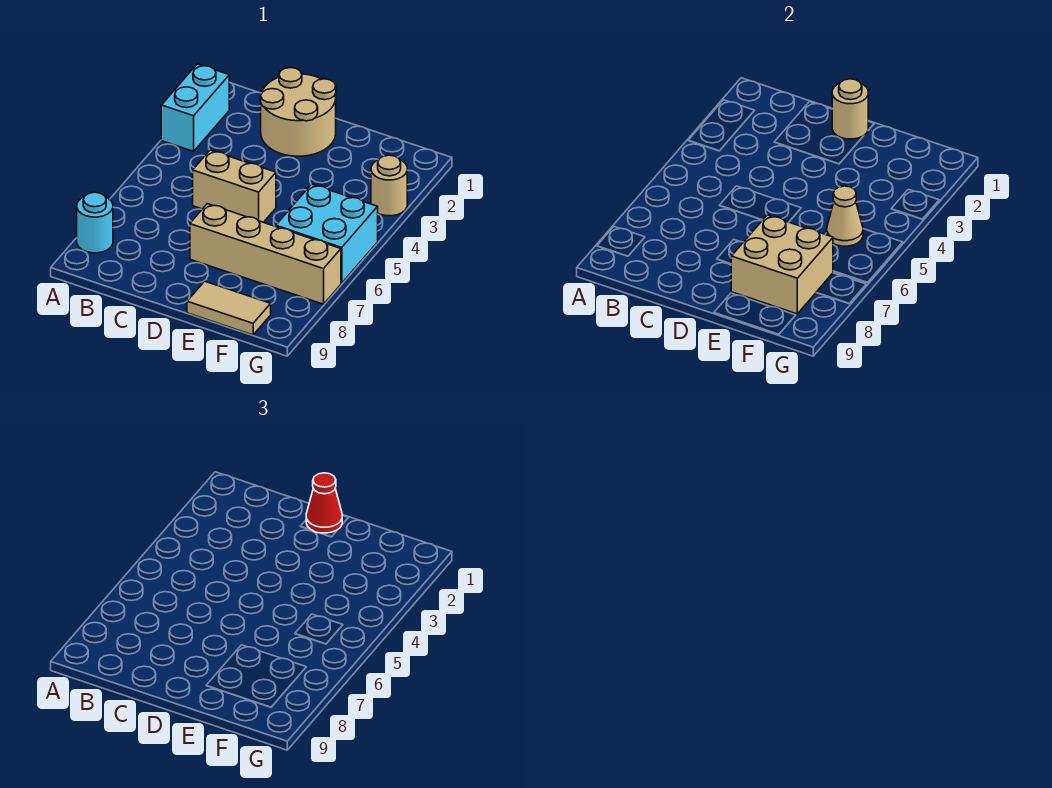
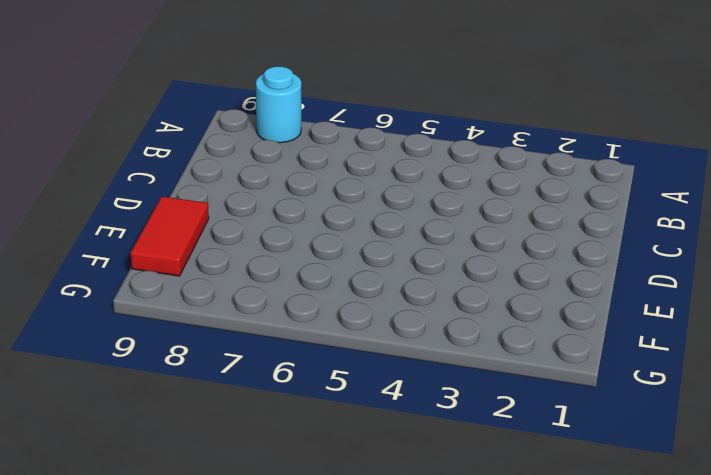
red tile E9:F9 level 1 -> tan tile E9:F9 level 1
none -> cyan brick A2:A3 level 1
none -> tan round brick C1:D2 level 1
none -> tan brick C5:D5 level 1

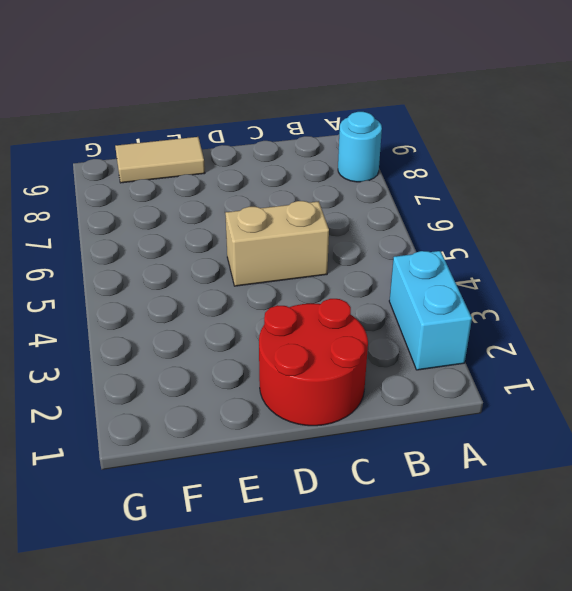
red round brick C1:D2 level 1 -> tan round brick C1:D2 level 1
none -> tan brick D7:G7 level 1
none -> cyan brick F5:G6 level 1
none -> tan round brick G3 level 1

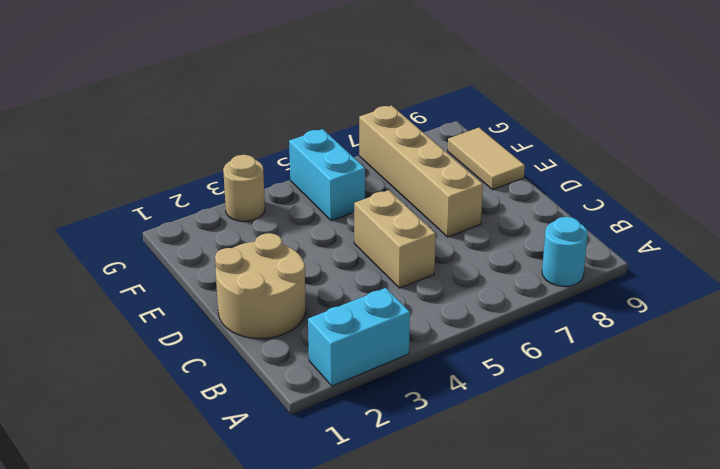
cyan brick F5:G5 level 1 -> cyan brick F5:G6 level 1
none -> tan round brick D1 level 2
none -> tan brick E7:F8 level 2
none -> tan cone F5 level 2

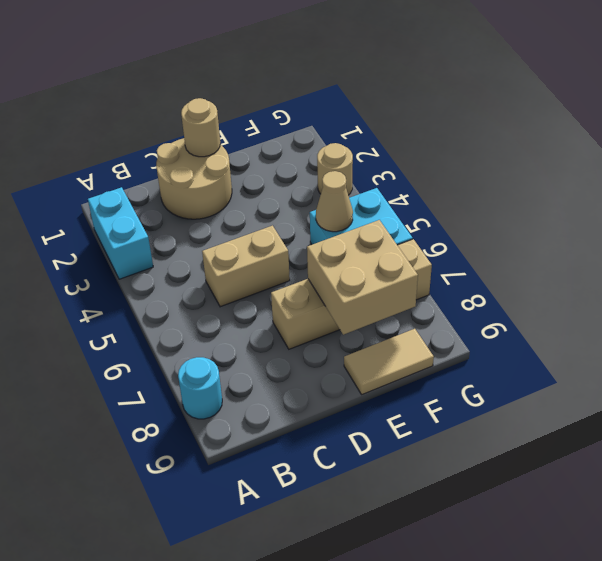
none -> red cone D1 level 3

